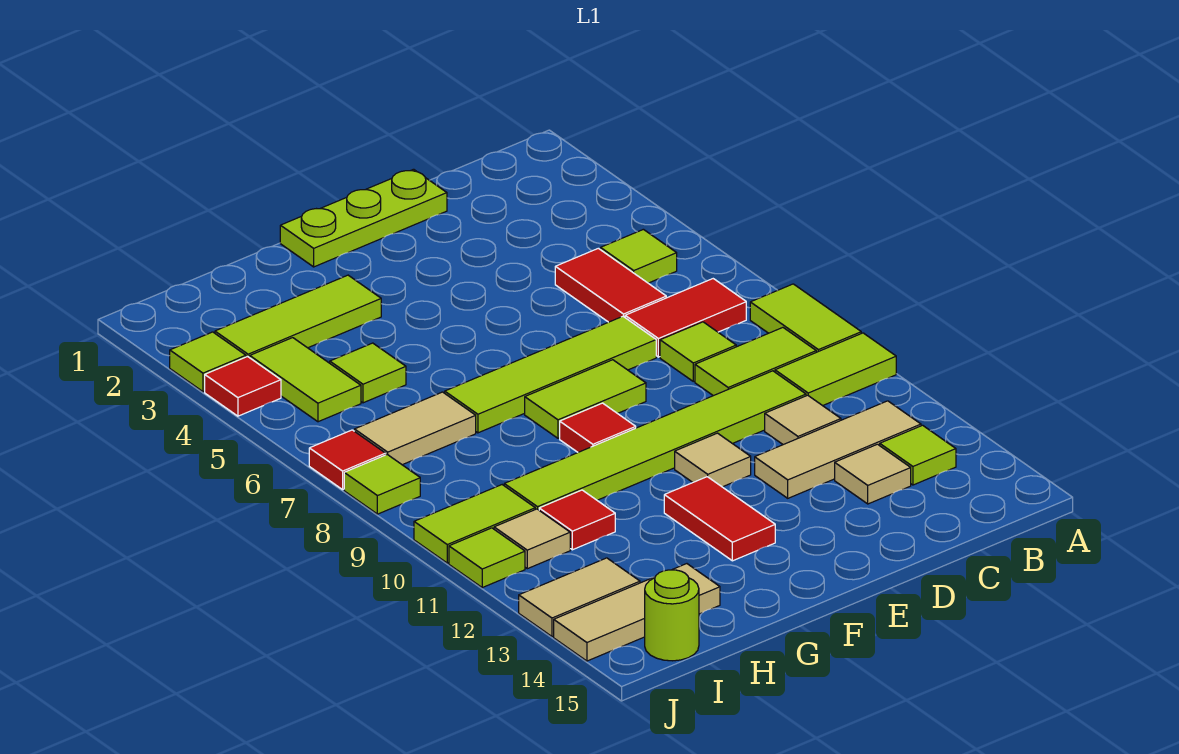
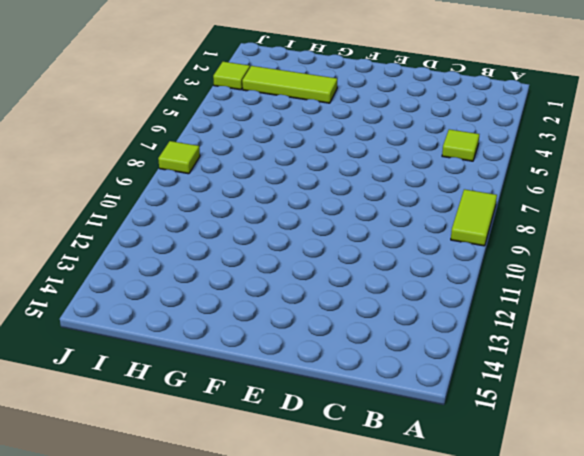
none -> lime tile A10:B10 level 1
none -> red tile B7:C7 level 1
none -> lime tile B9:C9 level 1
none -> tan tile B12:D12 level 1

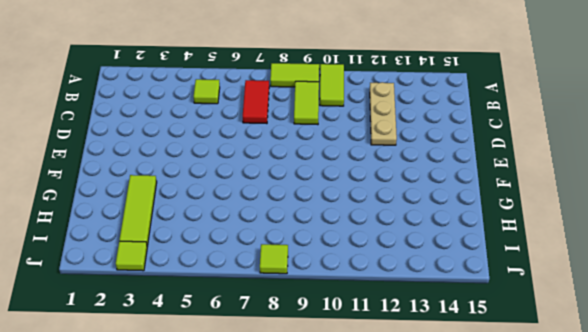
tan plate B12:D12 level 1 -> tan tile B12:D12 level 1
none -> lime tile B13 level 1
none -> red tile C5:C6 level 1
none -> lime tile C8 level 1
none -> lime tile C10:H10 level 1

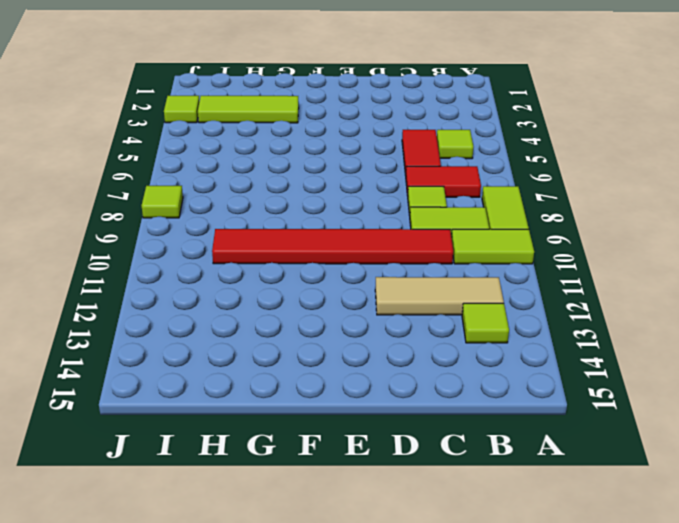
red tile C10:H10 level 1 -> lime tile C10:H10 level 1
none -> tan tile C11 level 1
none -> tan tile C13 level 1
none -> lime plate D1:F1 level 1
none -> lime tile D7:G7 level 1

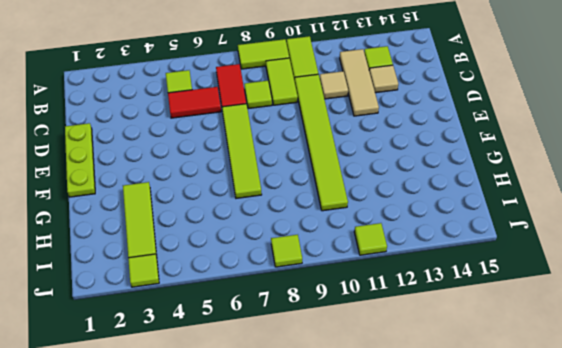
none -> lime tile E8:F8 level 1
none -> tan tile E11 level 1
none -> red tile F9 level 1
none -> red tile F12:F13 level 1

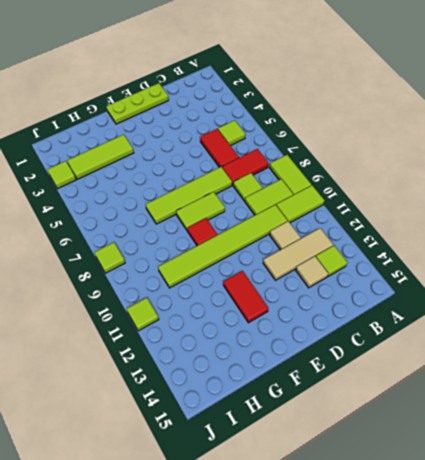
none -> tan tile E11 level 1
none -> lime tile H5 level 1
none -> tan tile H7:I7 level 1
none -> red tile H11 level 1

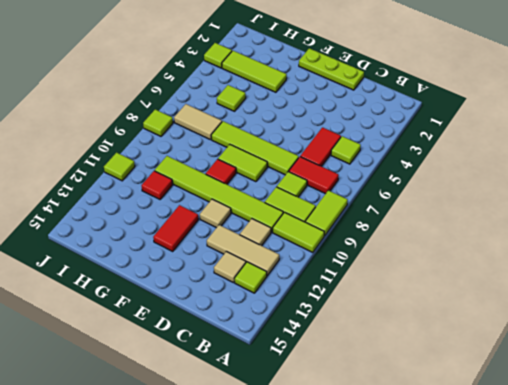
none -> tan tile H14:J14 level 1
none -> lime tile I4:I5 level 1
none -> lime tile I10:J10 level 1
none -> tan tile I11 level 1

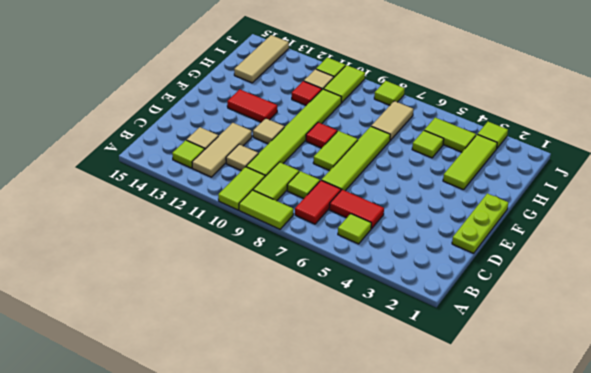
none -> tan tile I13:J13 level 1
none -> lime round brick I15 level 1
none -> red tile J4 level 1
none -> red tile J7 level 1

